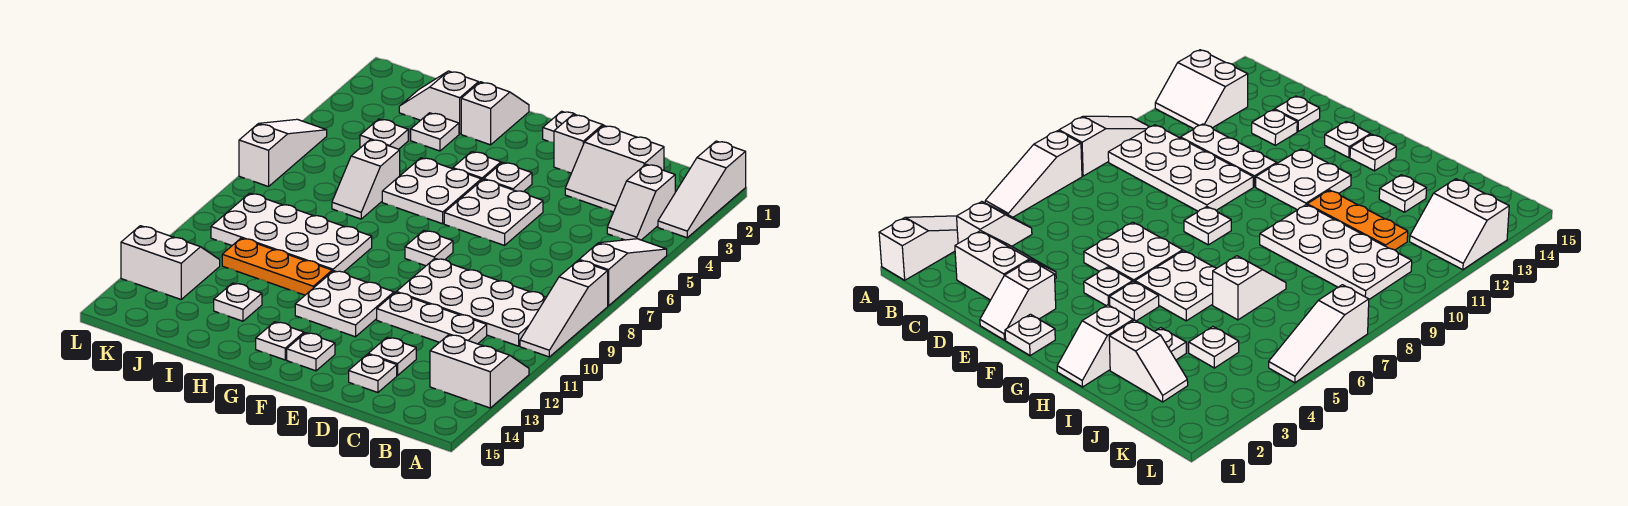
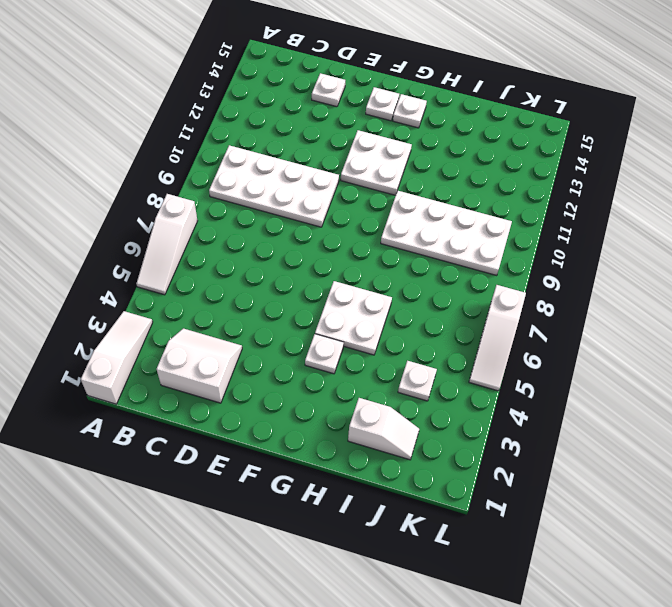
none -> white slope A8:A10 level 1 top 8
none -> white slope A12:B13 level 1 top 13
none -> white slope B3:B4 level 1 top 3
none -> white plate C11:E11 level 1

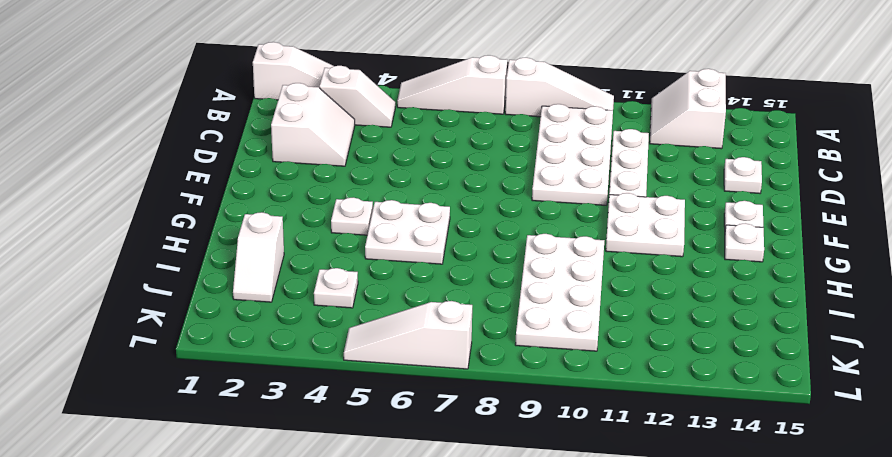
none -> white plate D13 level 1
none -> white slope E1:E2 level 1 top 2
none -> white plate E5:F6 level 1
none -> white plate F1 level 1

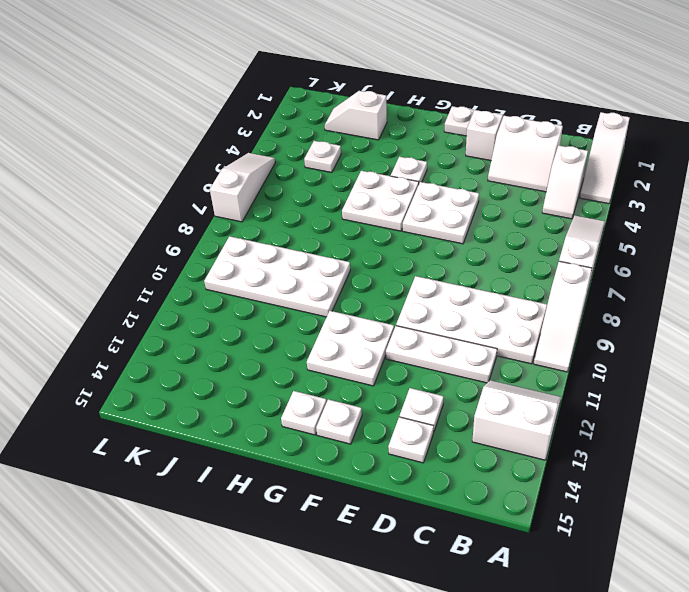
none -> white plate F4 level 1
none -> white plate F8 level 1
none -> white slope H1:H2 level 1 top 2
none -> orange plate H11:J11 level 1

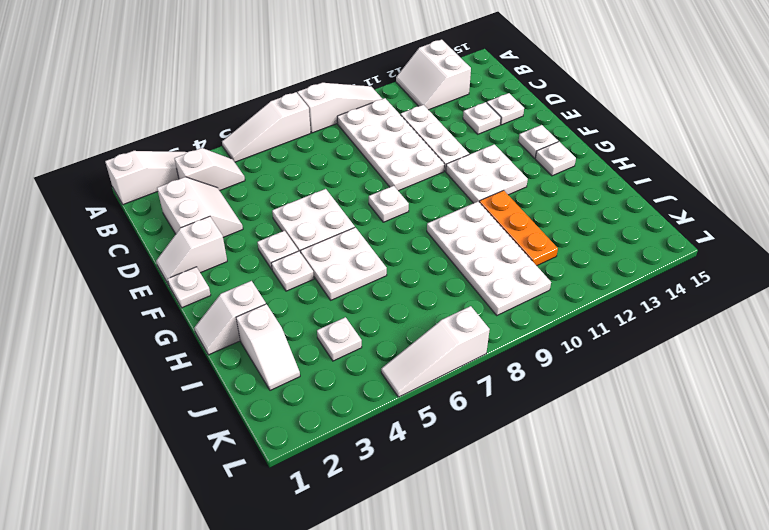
none -> white plate I3 level 1
none -> white slope I6:I7 level 1 top 6
none -> white plate I13 level 1
none -> white slope K12:L13 level 1 top 13

